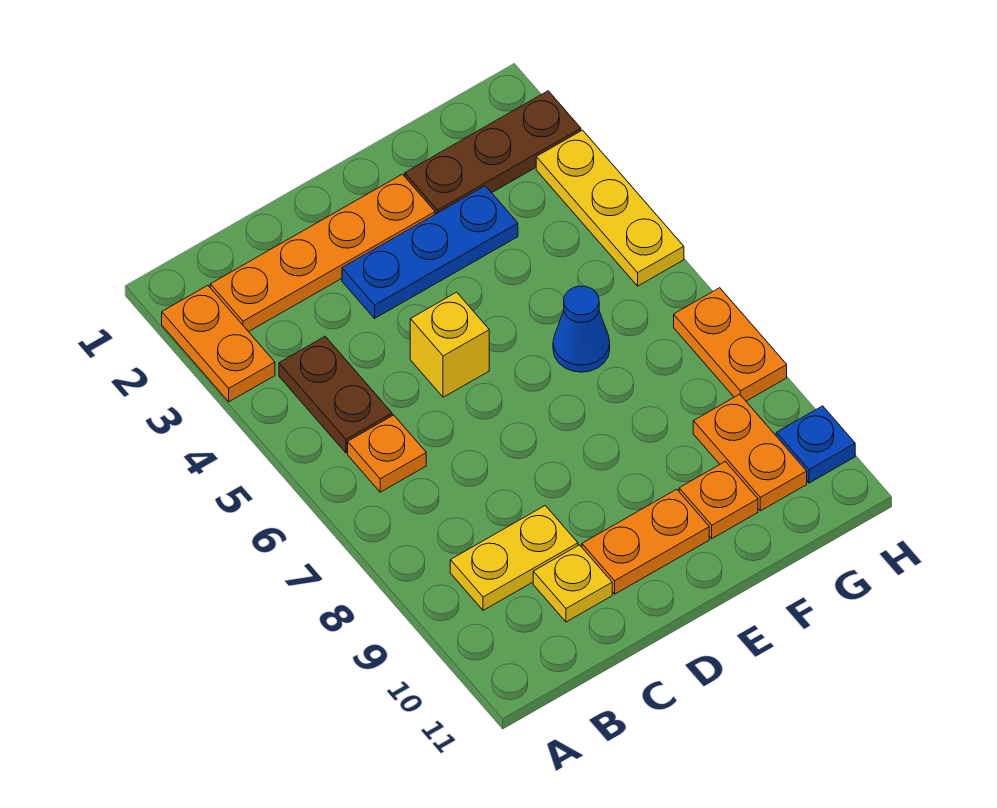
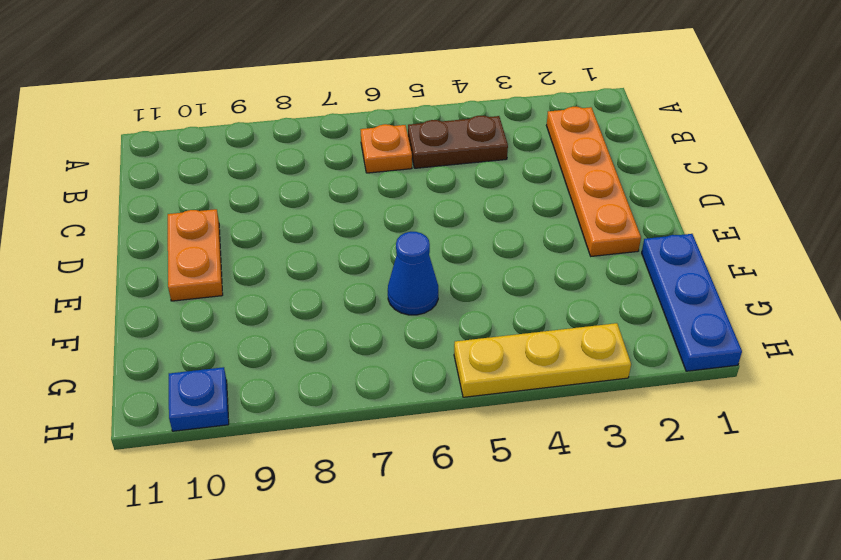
blue plate F1:H1 level 1 -> blue plate D3:F3 level 1
none -> orange plate A2:A3 level 1
none -> yellow plate B9:C9 level 1
none -> yellow plate C10 level 1

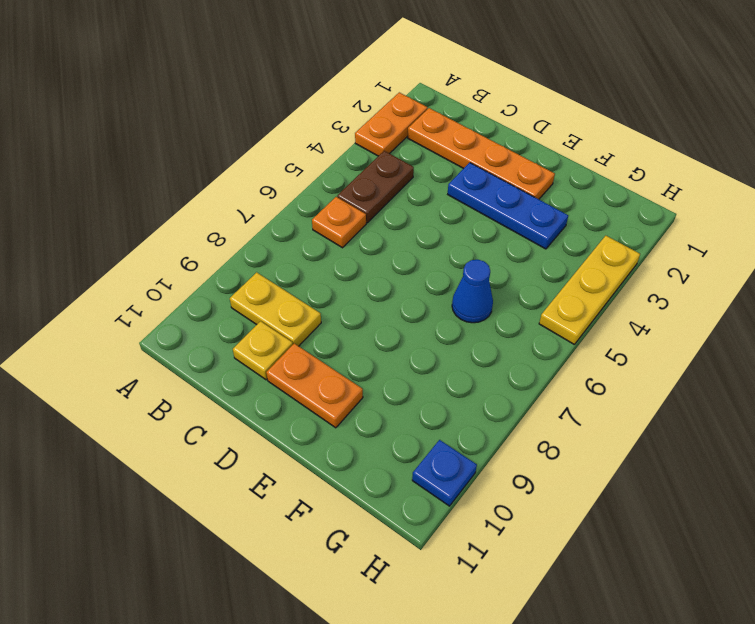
none -> yellow brick D5 level 1
none -> brown plate F2:H2 level 1
none -> orange plate F10 level 1

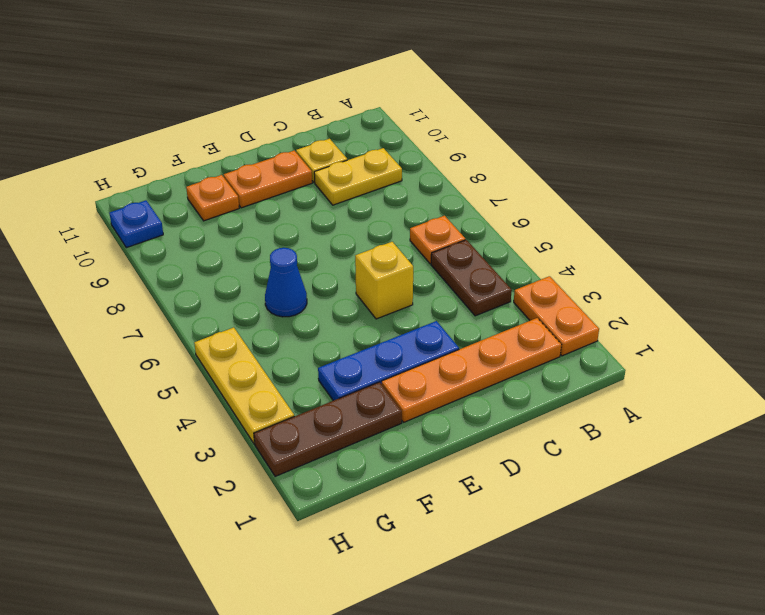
none -> orange plate G9:G10 level 1
none -> orange plate H7:H8 level 1

